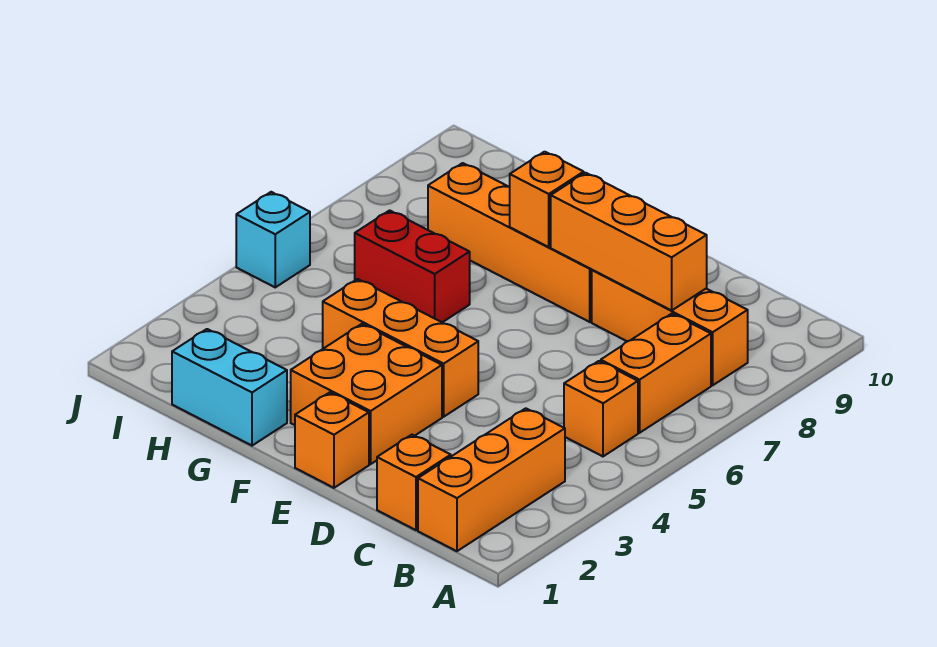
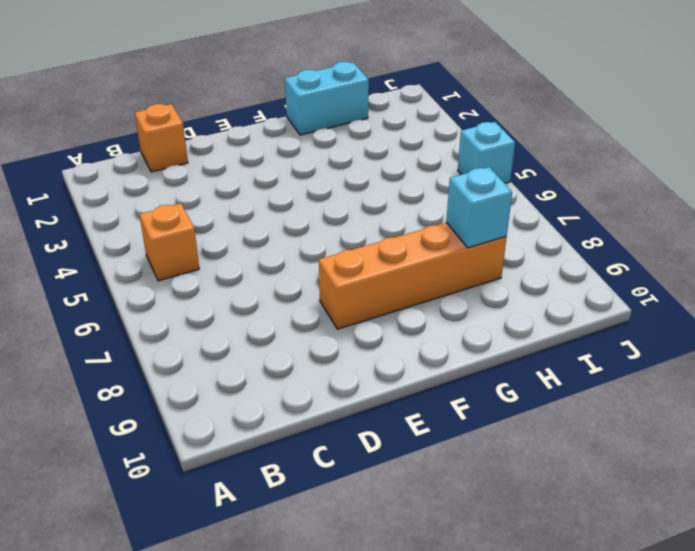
cyan brick H8 level 2 -> none
none -> orange brick B1:B3 level 1
none -> orange brick B6:B7 level 1
none -> orange brick B8:D8 level 1

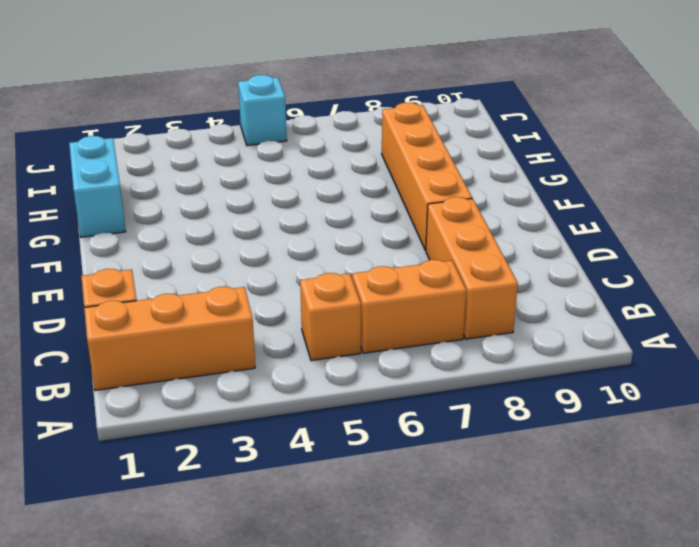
none -> orange brick E1 level 1
none -> orange brick E2:F3 level 1
none -> orange brick E4:G4 level 1

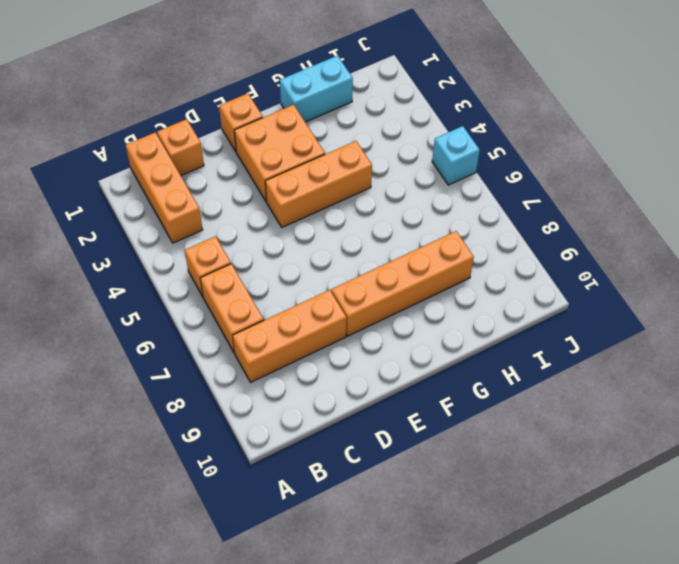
none -> red brick G6:H6 level 1
none -> orange brick C8:E8 level 2
none -> orange brick F8 level 2

